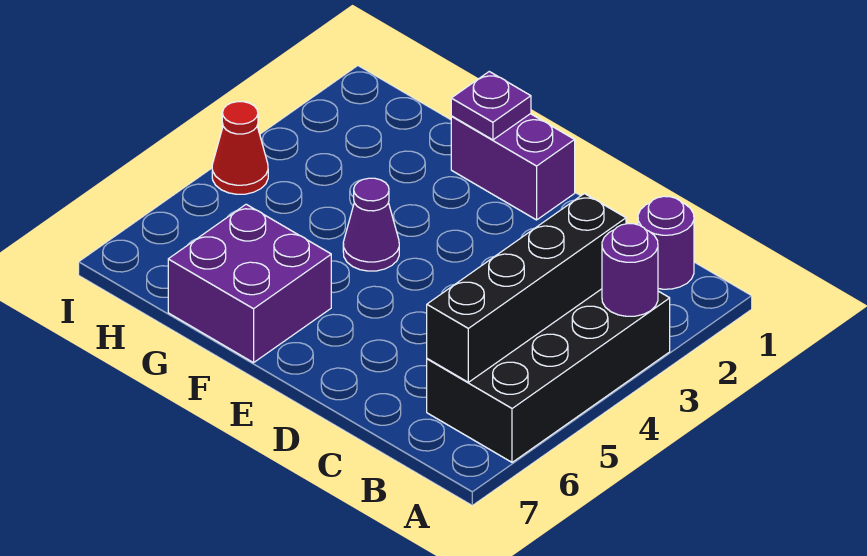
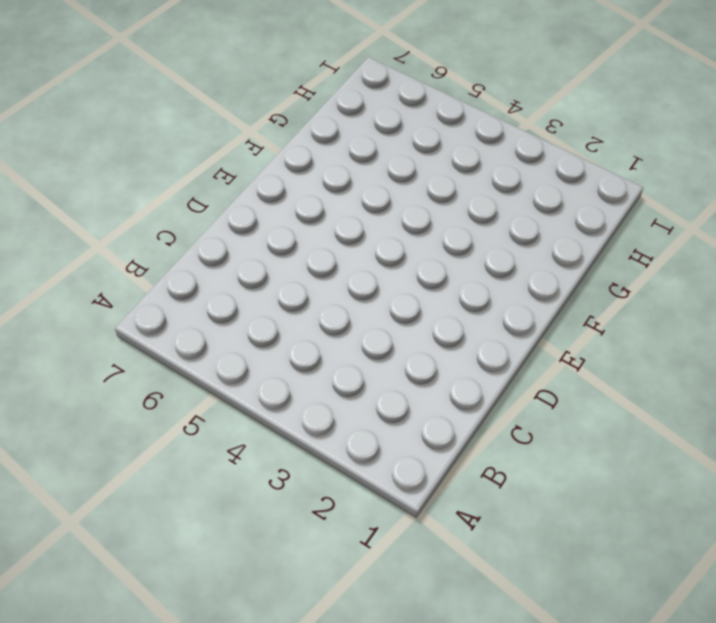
none -> black brick A3:B6 level 1
none -> purple round brick B1 level 1

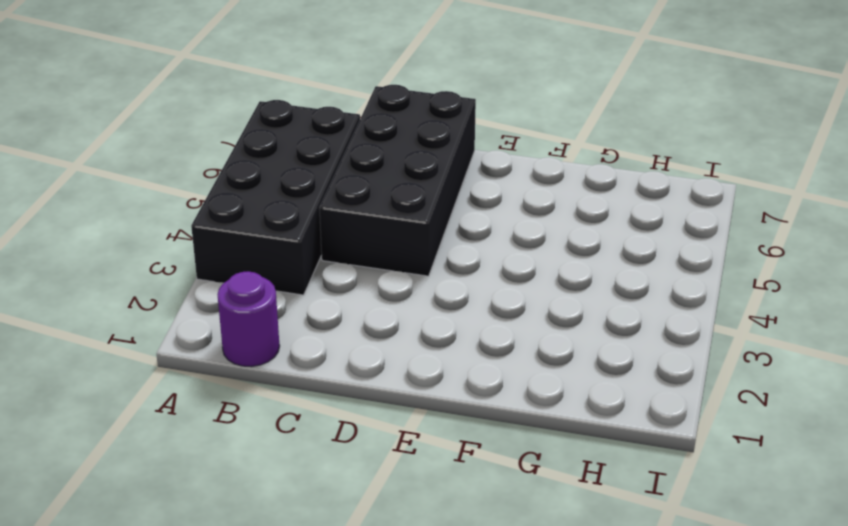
black brick C4:D7 level 1 -> none
none -> purple brick E1:F1 level 1
none -> purple cone F4 level 1

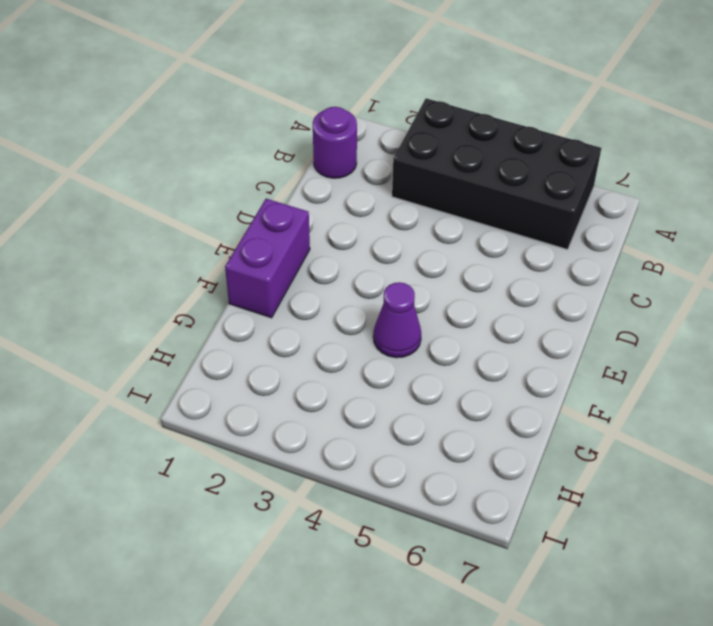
none -> purple brick F6:G7 level 1
none -> red cone I4 level 1

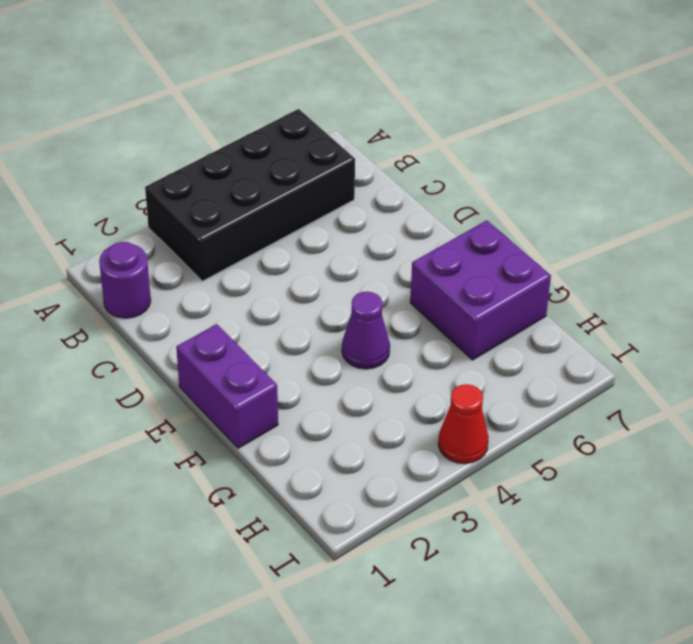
none -> purple round brick A3 level 2
none -> black brick B3:B6 level 2

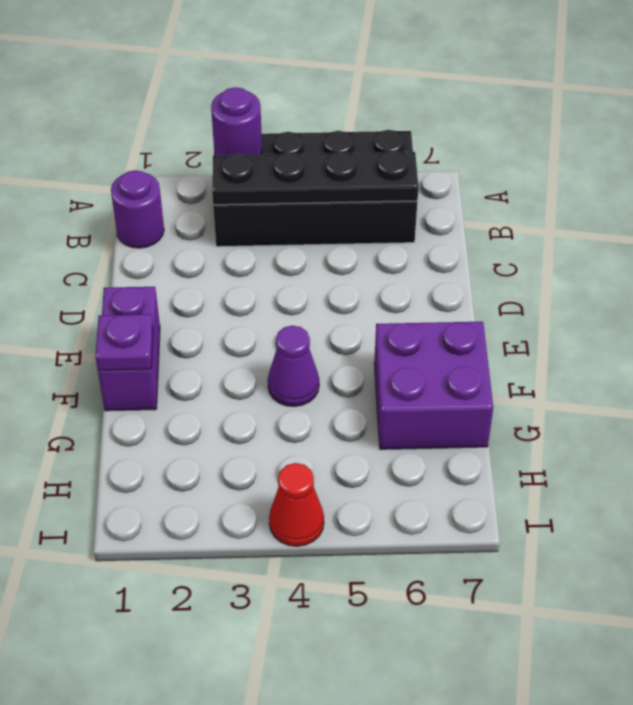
black plate B3:B6 level 2 -> black brick B3:B6 level 2

